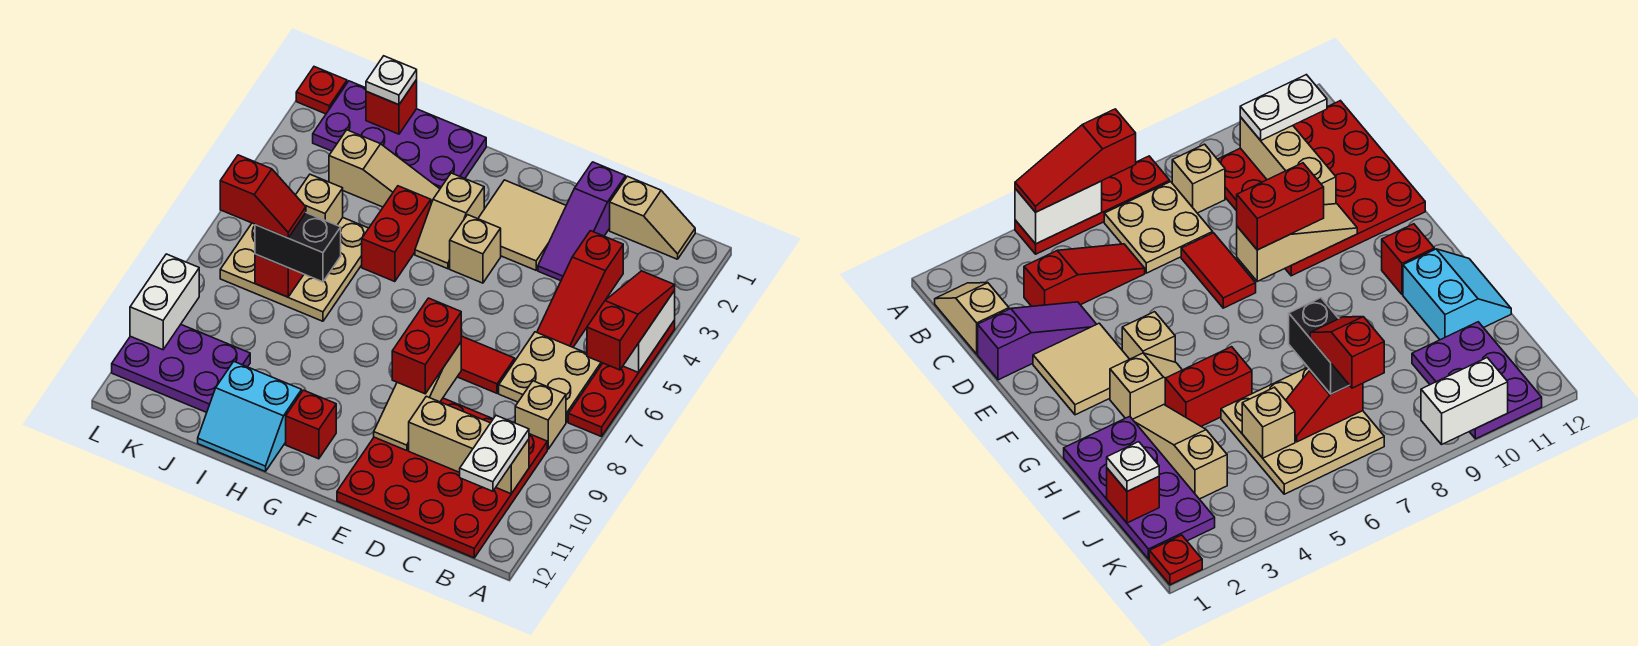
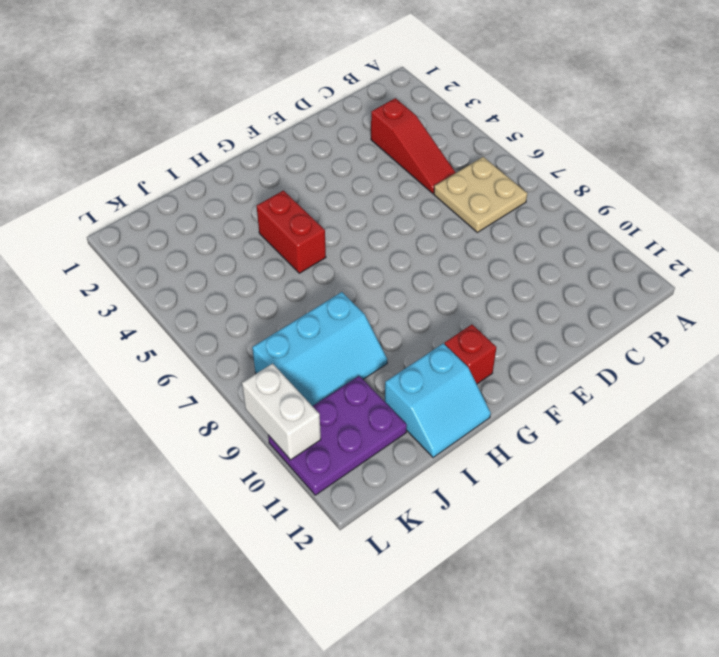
cyan slope I8:K9 level 1 top 8 -> none
none -> red plate A4:A7 level 1
none -> tan slope B1:C1 level 1 top C
none -> tan brick B8 level 1
none -> red plate B9:E12 level 1

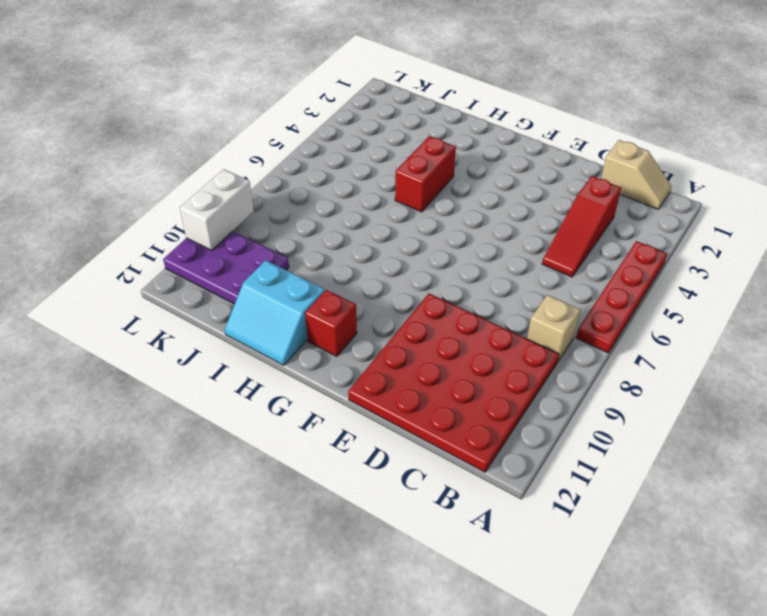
none -> tan plate B6:C7 level 1
none -> purple slope D1:D3 level 1 top 1
none -> red tile D7:E7 level 1
none -> tan tile E2:F3 level 1

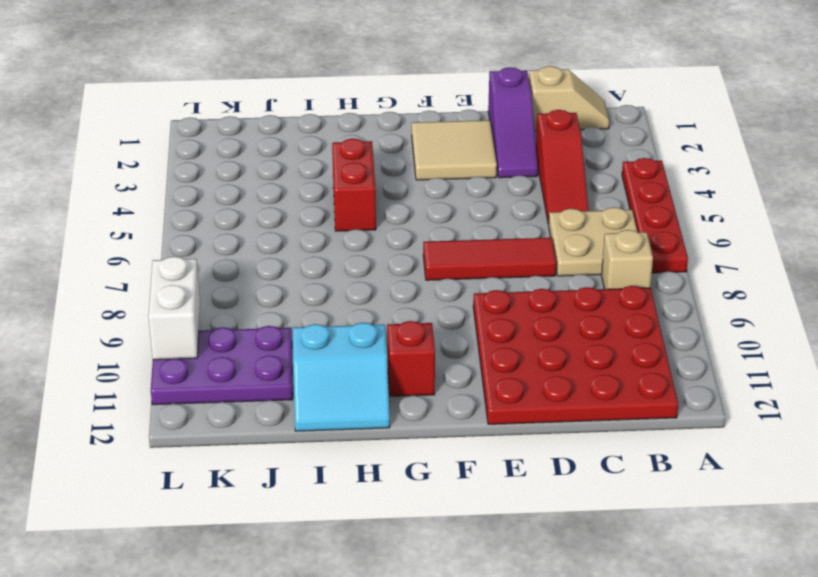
red tile D7:F7 level 1 -> red tile D7:E7 level 1
none -> tan brick F4 level 1
none -> tan slope G3:G4 level 1 top 3
none -> purple plate H1:K2 level 1
none -> tan slope H3:J3 level 1 top J

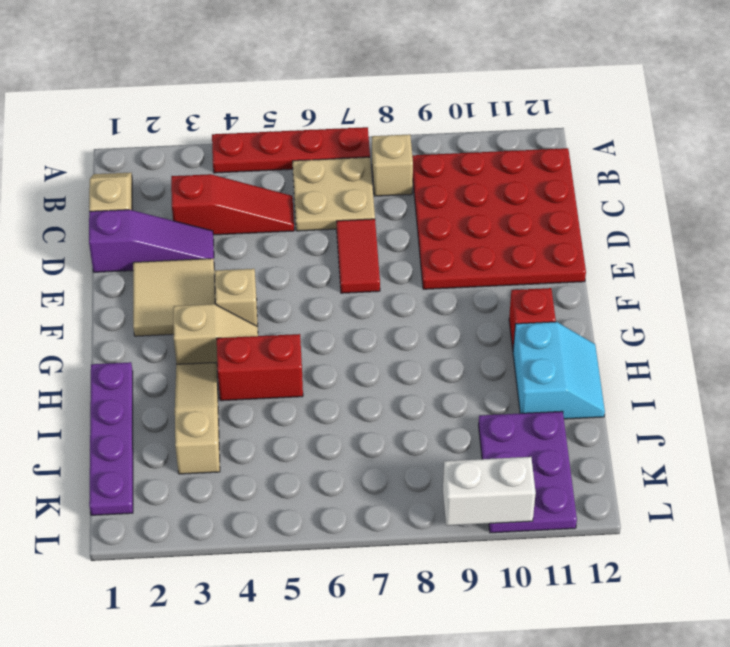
purple plate H1:K1 level 1 -> purple plate H1:K2 level 1
none -> tan plate I5:K7 level 1
none -> red plate L1 level 1
none -> white brick A4:A5 level 2
none -> tan brick B10:D10 level 2

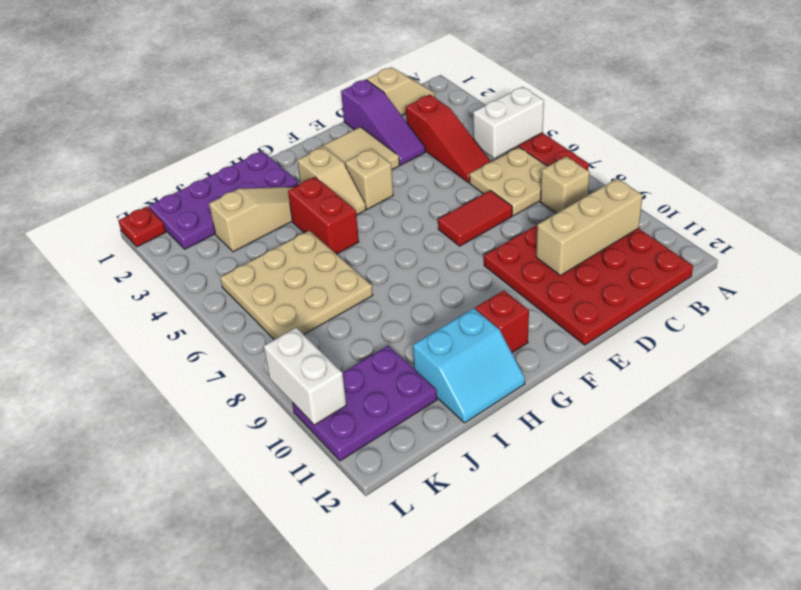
white brick A5:B5 level 2 -> white brick A4:A5 level 2
none -> tan slope E8:E10 level 2 top 8
none -> red brick J1 level 2
none -> tan brick J5 level 2
none -> red slope J6:J7 level 2 top 7

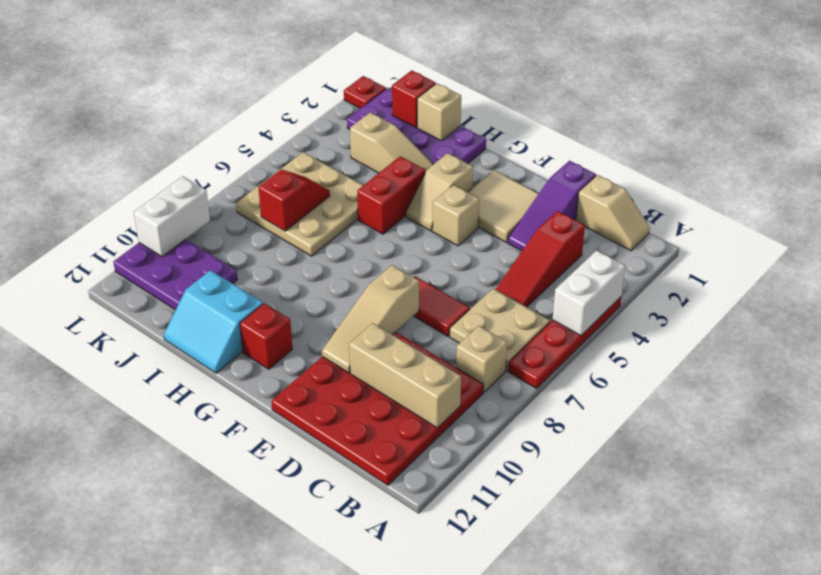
tan brick I1 level 2 -> tan brick J5 level 2
none -> red slope A4:A6 level 3 top 6
none -> white plate B10:B11 level 3
none -> red brick E8:E9 level 3
none -> black brick I7:J7 level 3

